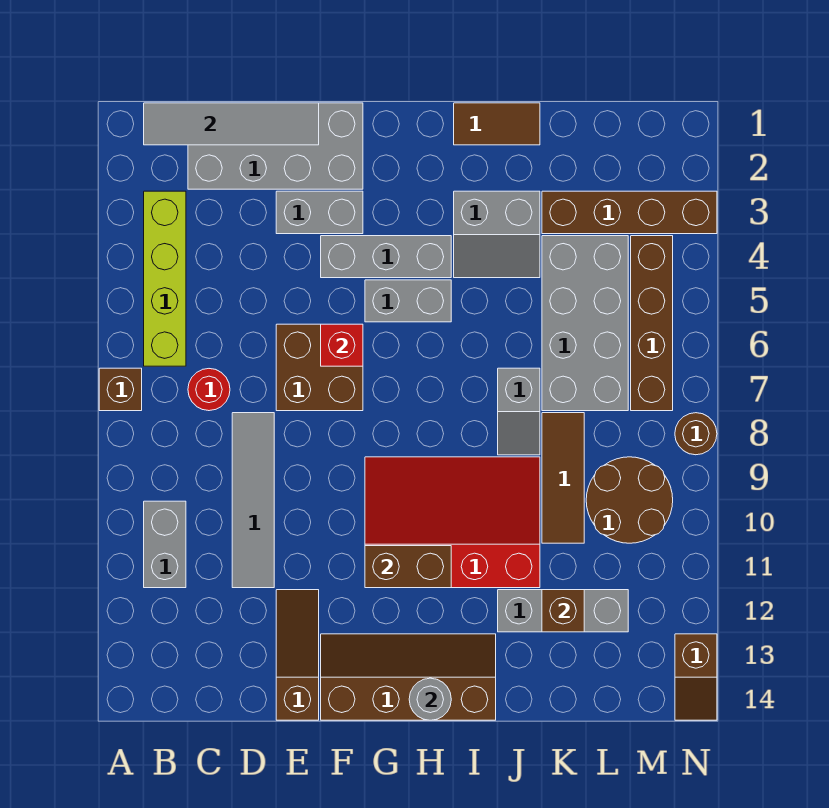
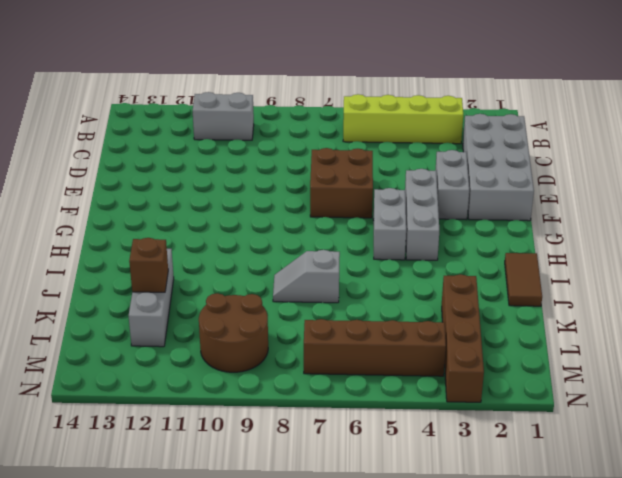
none -> brown brick A7 level 1
none -> red round brick C7 level 1
none -> grey tile D8:D11 level 1

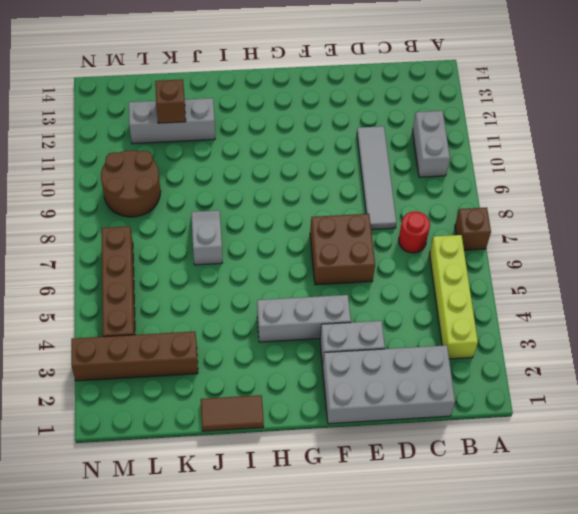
none -> brown slope E12:E14 level 1 top 14
none -> brown slope F13:I14 level 1 top 14
none -> grey brick G5:H5 level 1

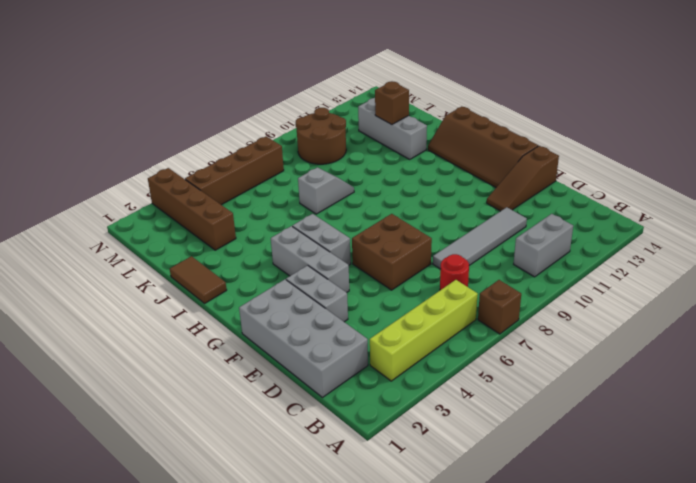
none -> red slope G9:J11 level 1 top 11
none -> grey slope I3:J4 level 1 top 3
none -> grey brick K4:L7 level 1

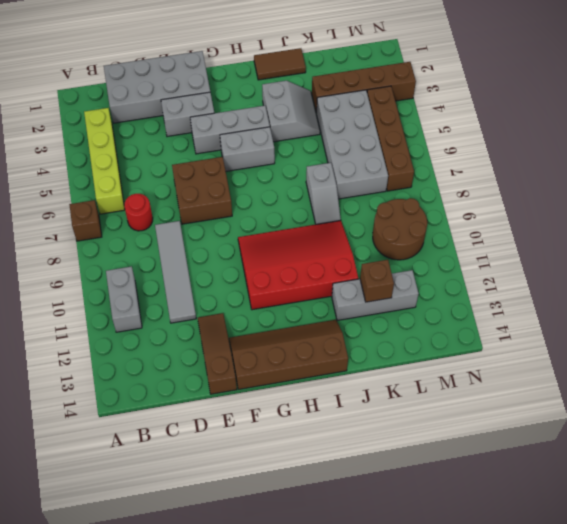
grey slope I3:J4 level 1 top I -> grey slope I3:J4 level 1 top 3
none -> brown tile K8:K10 level 1
none -> brown round brick N8 level 1
none -> brown slope N13:N14 level 1 top 13

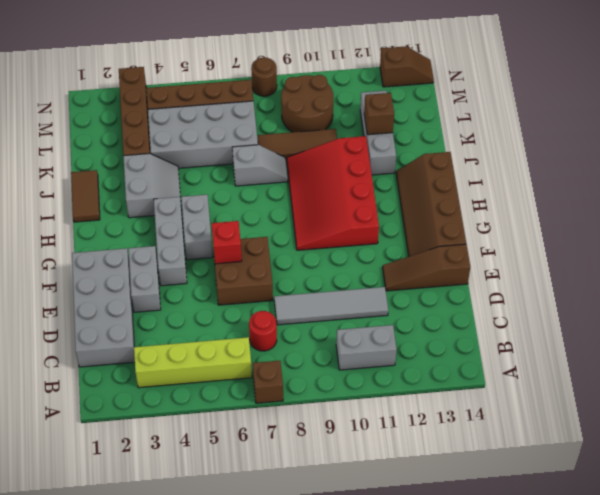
none -> grey tile B1:E1 level 2
none -> brown brick G11:H11 level 2
none -> grey round brick H14 level 2

